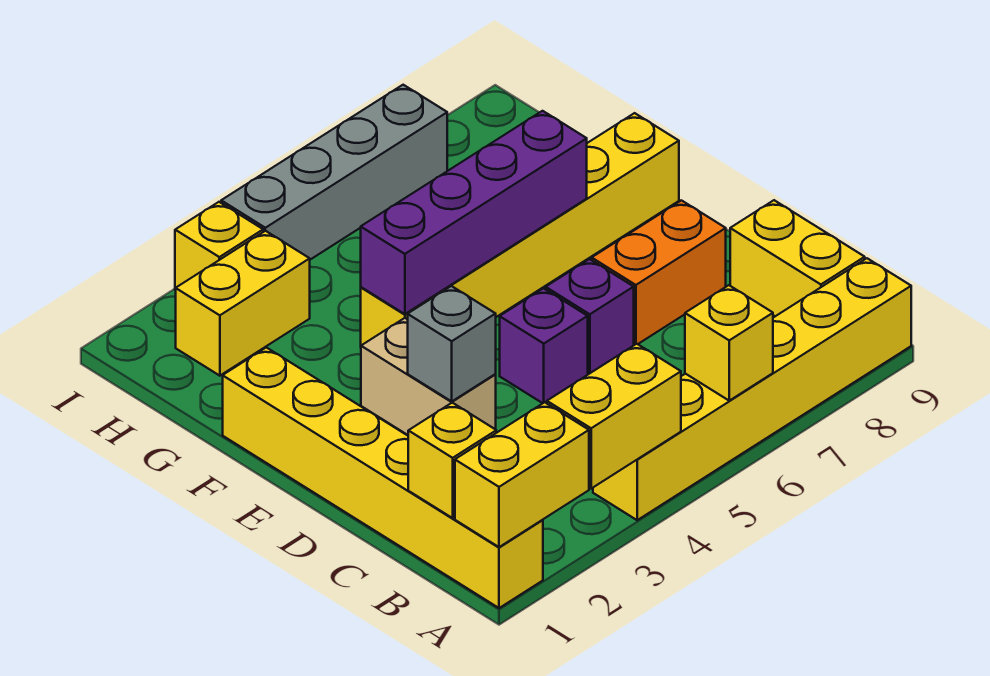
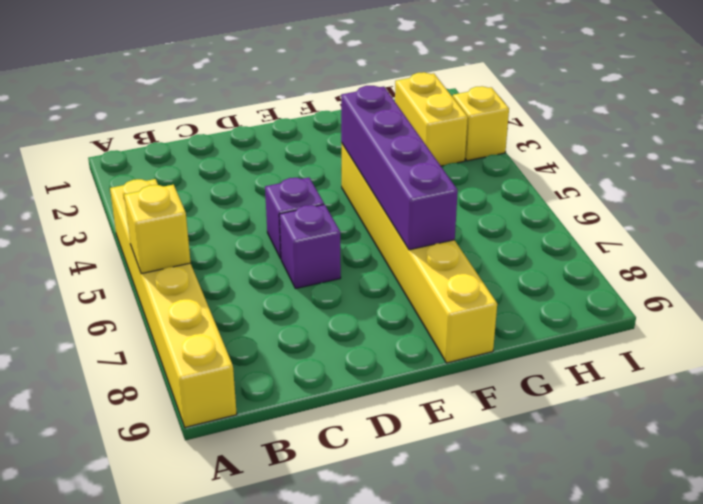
none -> yellow brick A1:F1 level 1
none -> yellow brick B9:C9 level 1
none -> tan brick D3:E3 level 1

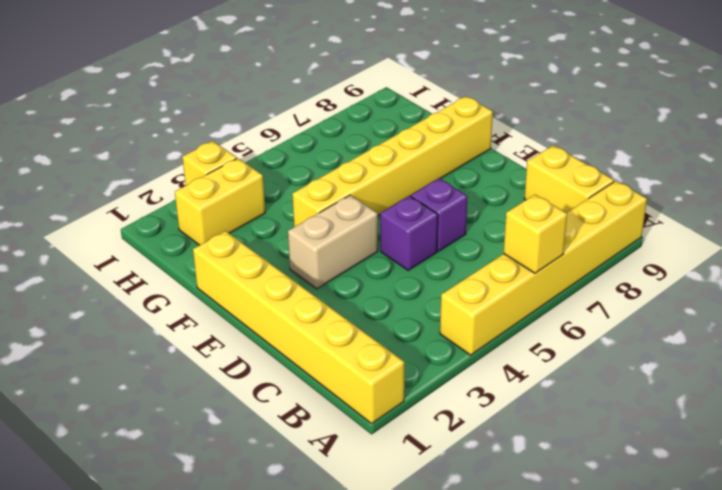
tan brick E3:E4 level 1 -> tan brick D3:E3 level 1
none -> orange brick D7:D8 level 1
none -> grey brick I4:I7 level 1
none -> yellow brick A1:A2 level 2

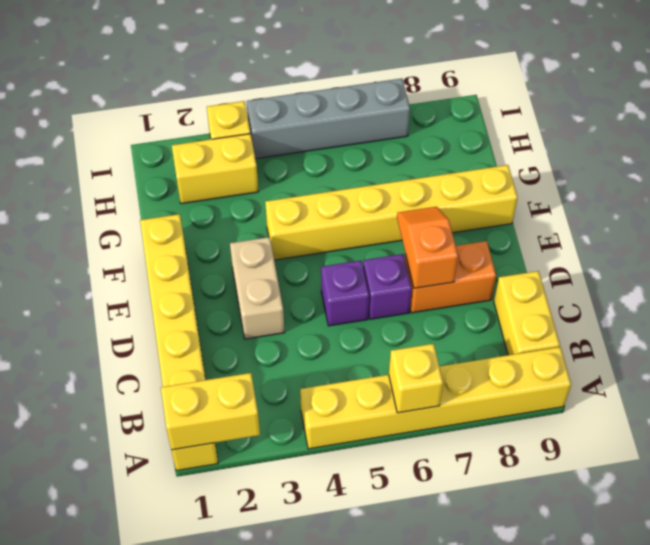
orange slope D7:E7 level 2 top D -> none
none -> yellow brick A3:A4 level 2
none -> yellow brick B1 level 2
none -> grey brick D3 level 2

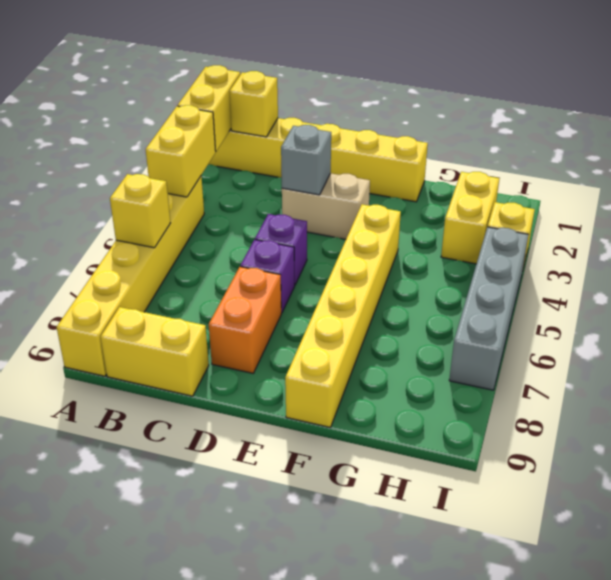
none -> purple brick F4:F7 level 2

